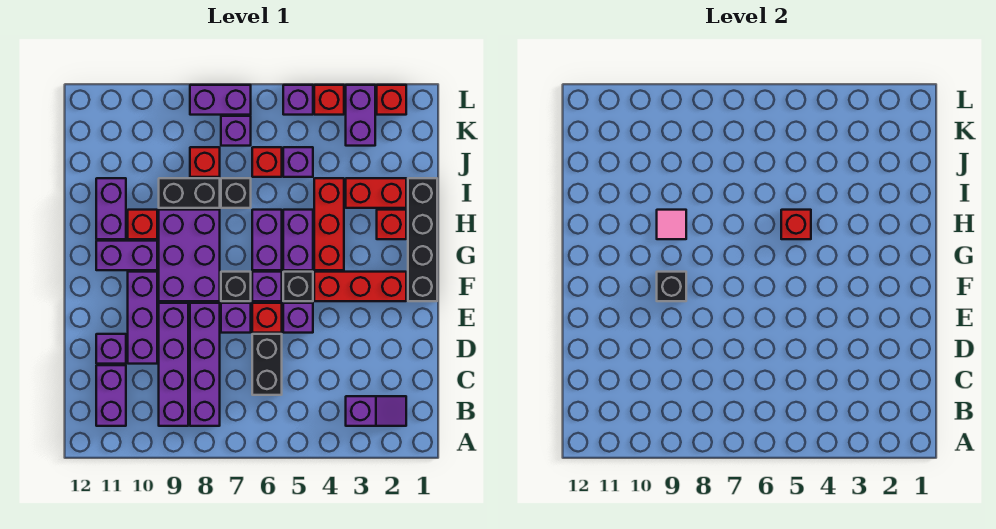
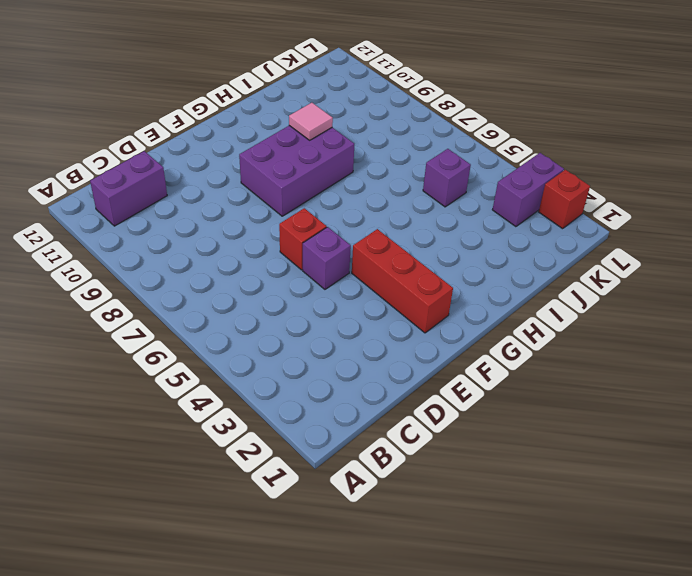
none -> purple slope B2:B3 level 1 top 3
none -> purple brick B8:E8 level 1
none -> purple brick B9:E9 level 1
none -> black brick C6:D6 level 1

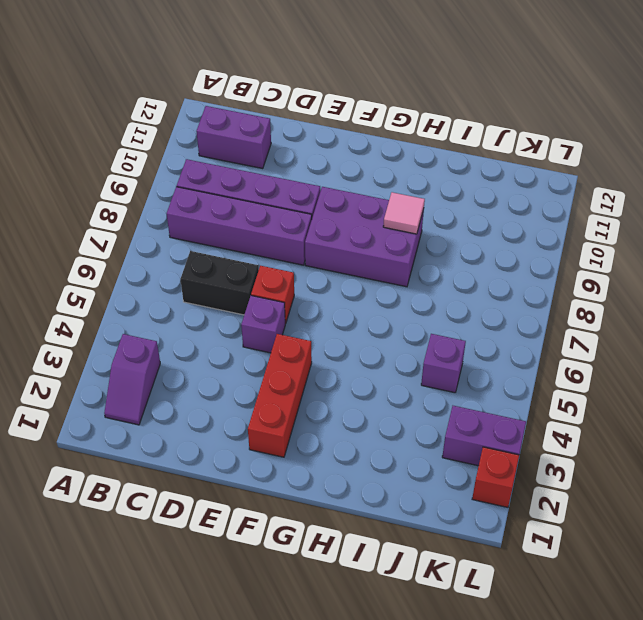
none -> purple brick D10:F10 level 1
none -> purple brick D11 level 1
none -> purple brick E7 level 1
none -> black brick F1:I1 level 1

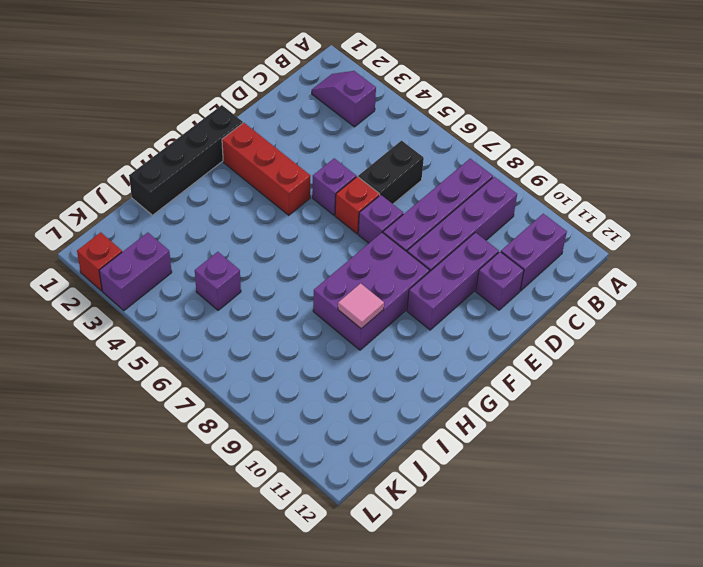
none -> black brick F5 level 1
none -> purple brick F6 level 1
none -> black brick F7 level 1
none -> red brick G4:I4 level 1

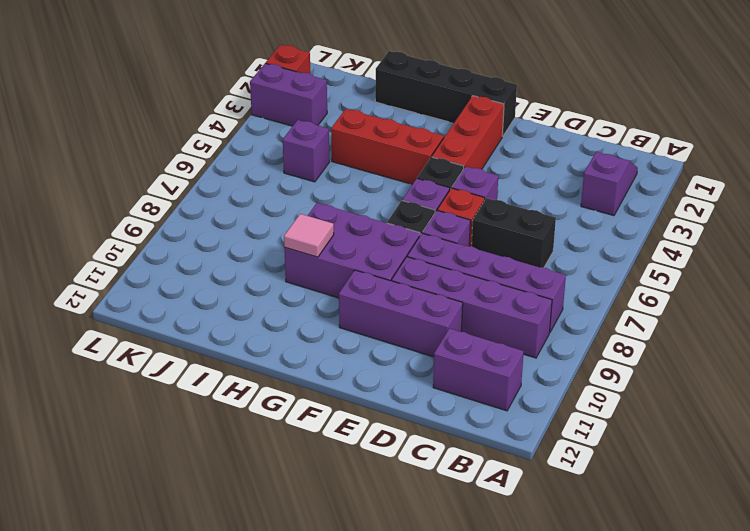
none -> purple brick D11 level 1
none -> purple brick G5:H5 level 1
none -> purple brick G6:H6 level 1
none -> purple brick G10:G11 level 1

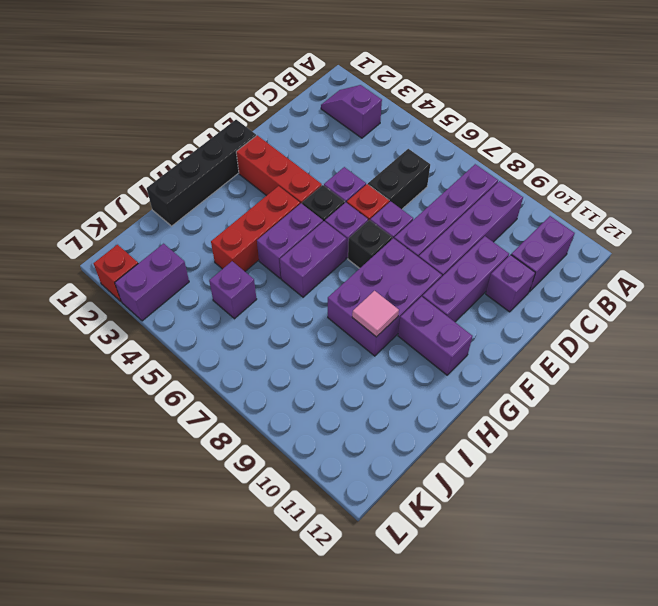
none -> red brick H2 level 1
none -> red brick H10 level 1
none -> purple brick H11:I11 level 1
none -> red brick I2:I3 level 1

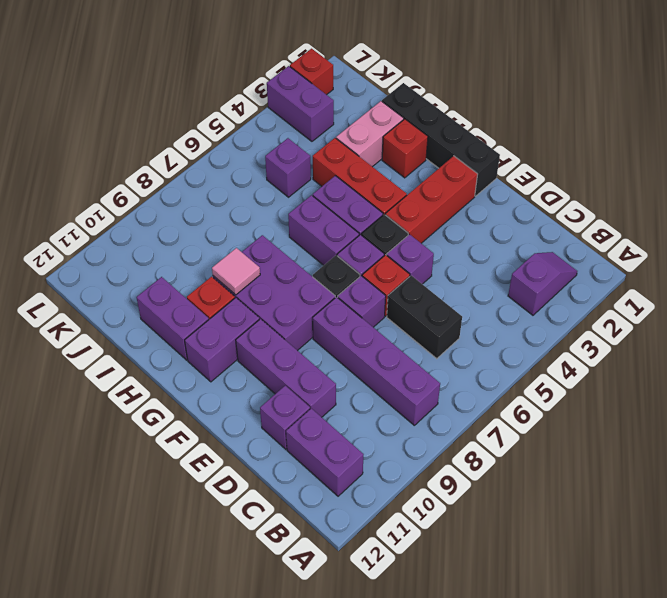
pink brick I2:I3 level 1 -> red brick I2:I3 level 1
none -> purple brick B9:E9 level 1
none -> black brick I7 level 1
none -> black brick I8:I9 level 1
none -> red brick J6 level 1

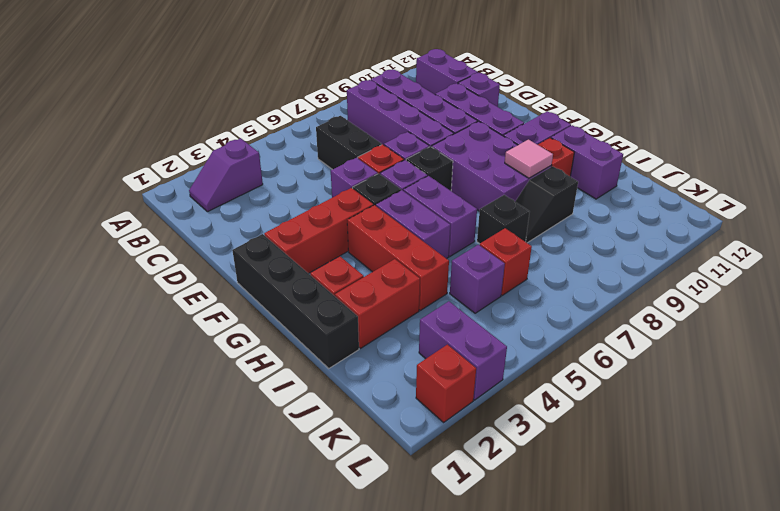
black slope I8:I9 level 1 top 9 -> black brick I8:I9 level 1
none -> red brick J8 level 1
none -> purple brick K7 level 1
none -> red brick L4 level 1
none -> purple brick L5 level 1

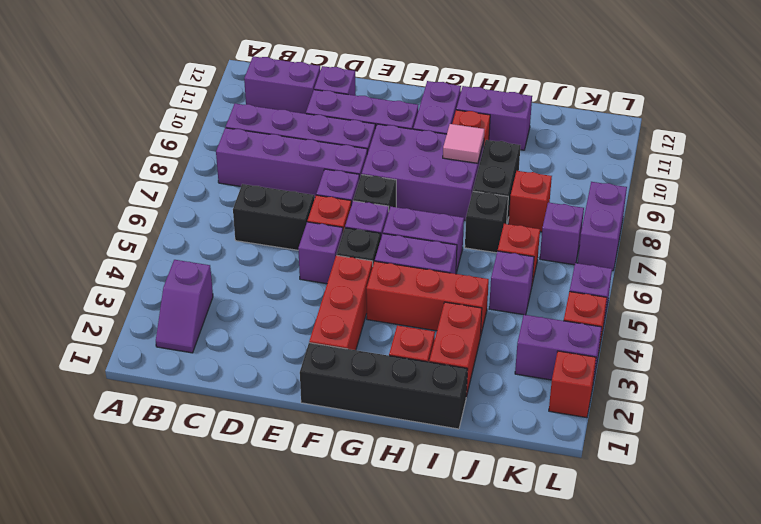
none -> black brick F9 level 2
none -> red brick H5 level 2

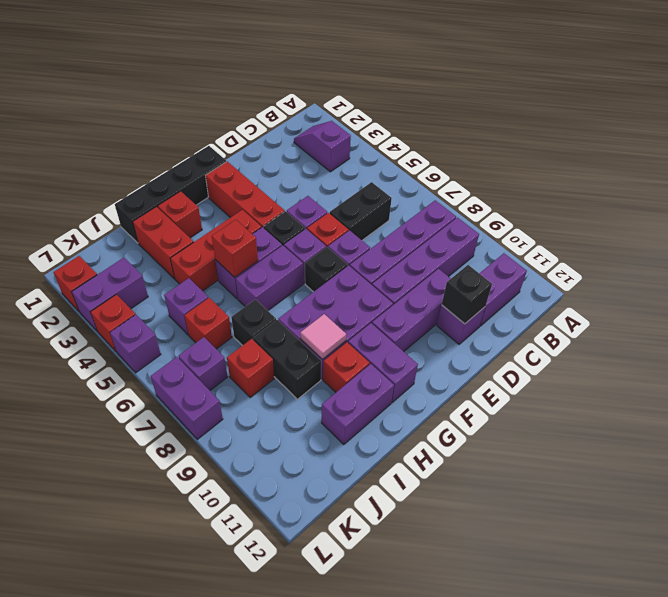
black brick D11 level 2 -> black brick F9 level 2

